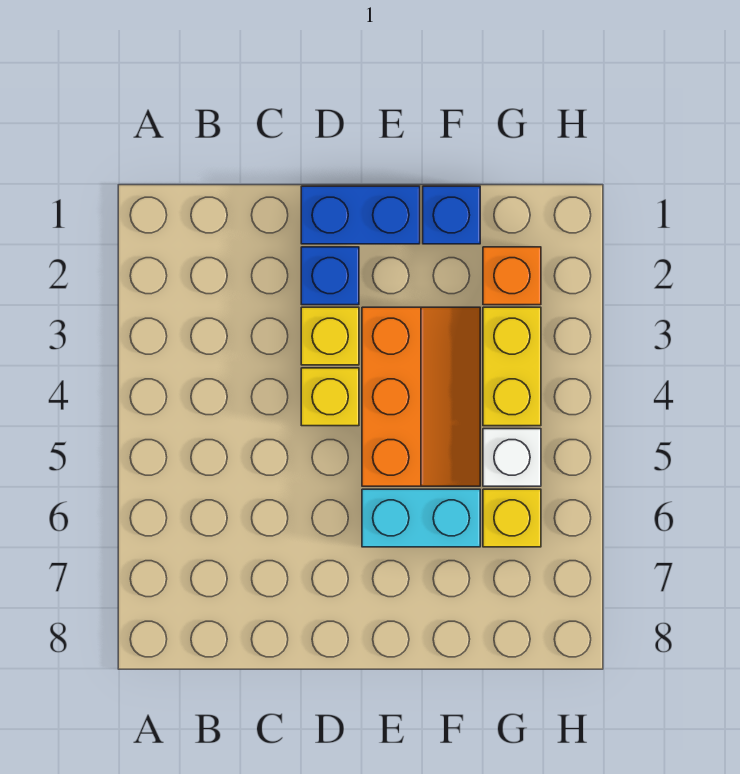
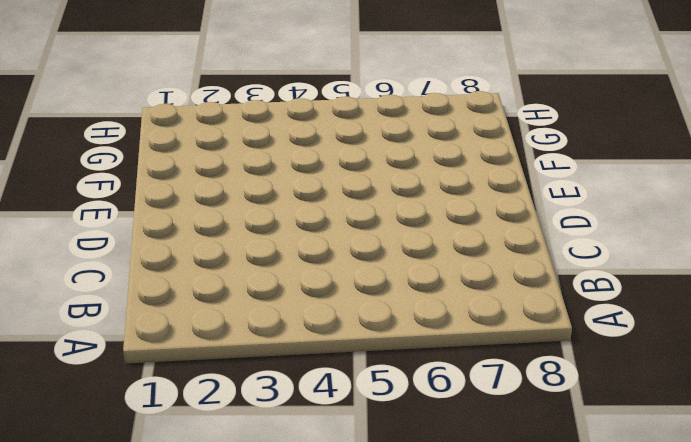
none -> blue brick D1:E1 level 1
none -> blue brick D2 level 1

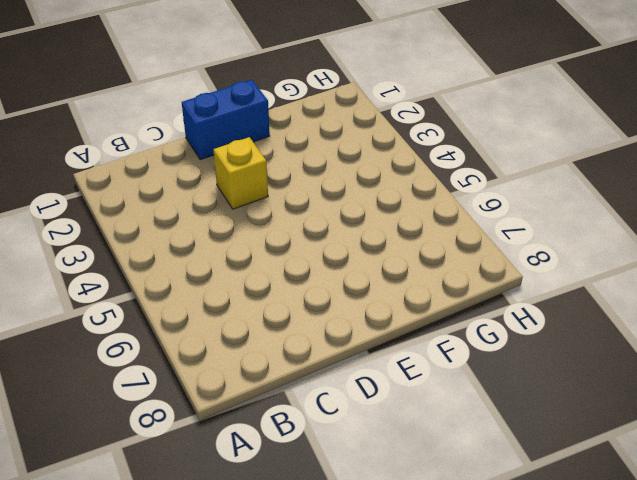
none -> blue brick D2 level 1
none -> yellow brick D4 level 1

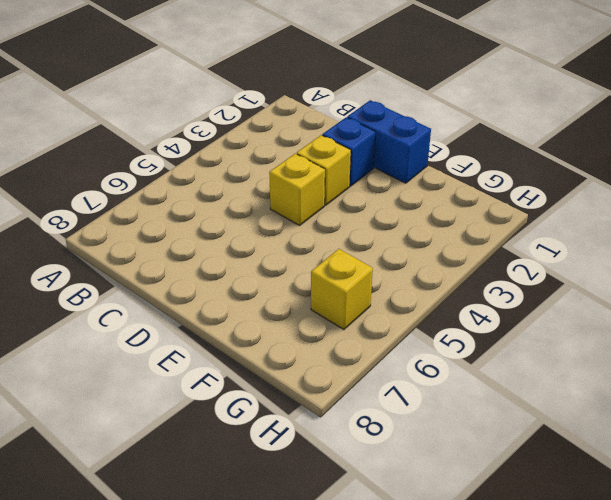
none -> orange slope E3:F5 level 1 top E
none -> cyan brick E6:F6 level 1

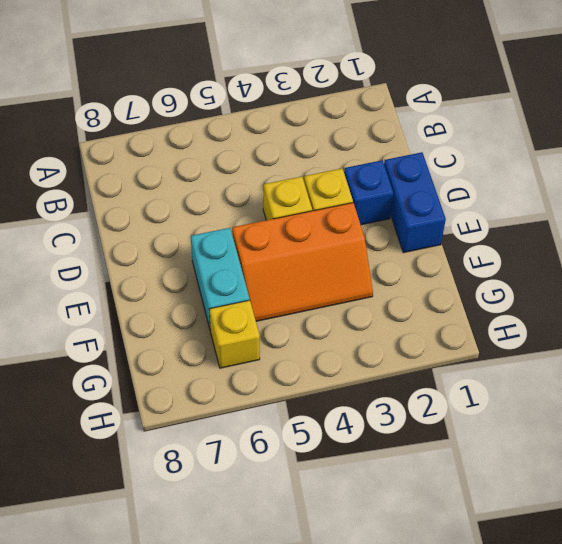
none -> blue brick F1 level 1
none -> orange brick G2 level 1

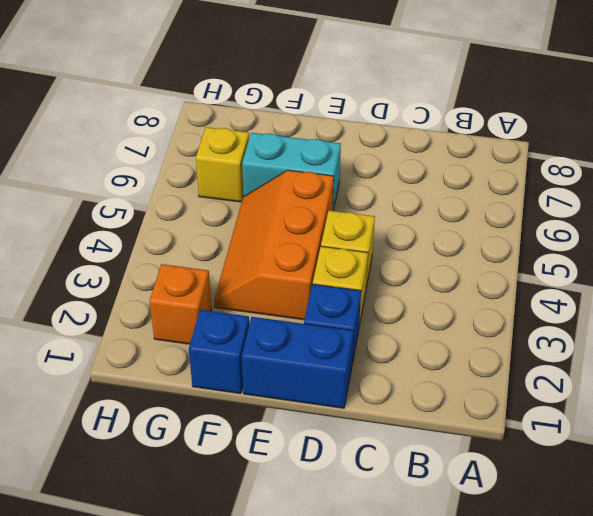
none -> yellow brick G3:G4 level 1
none -> white brick G5 level 1

